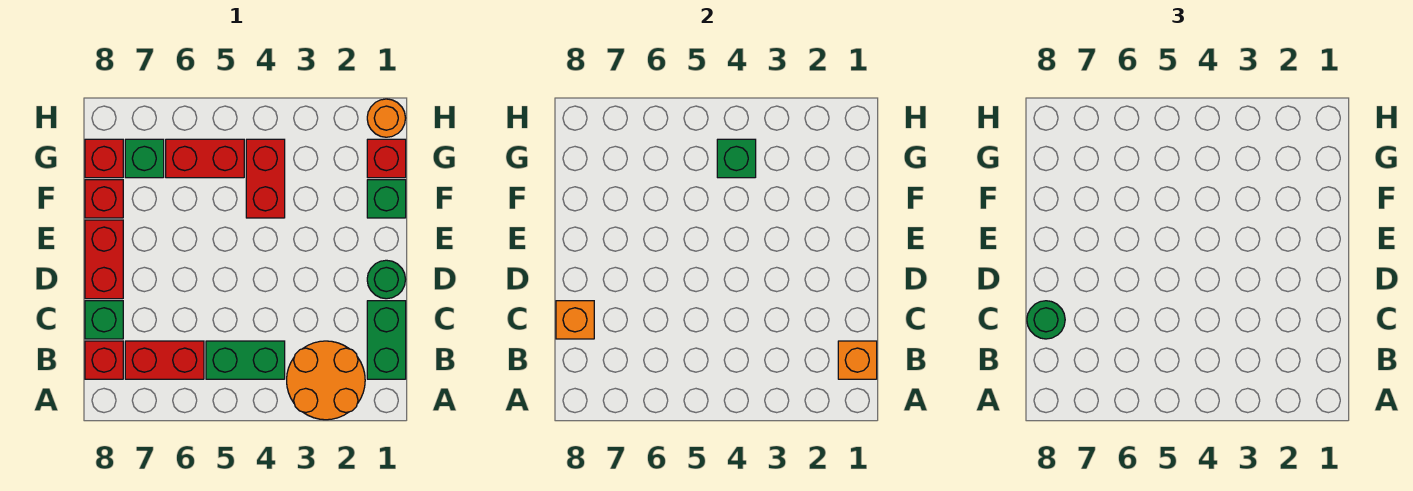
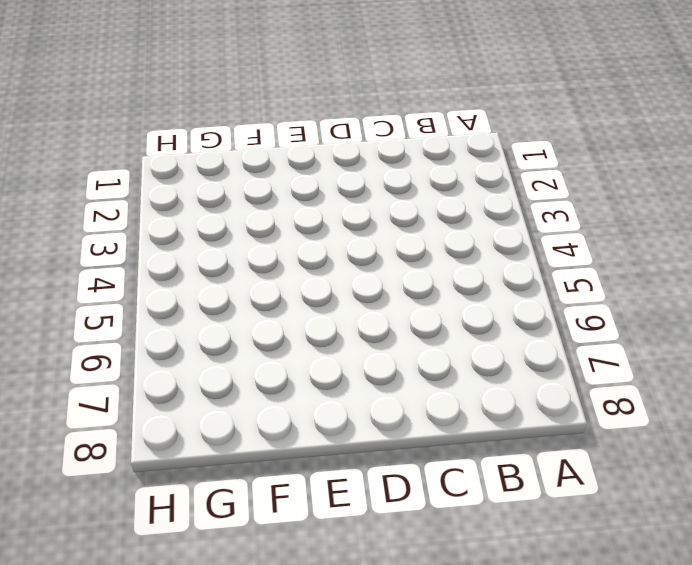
none -> orange round brick A2:B3 level 1
none -> green brick B1:C1 level 1
none -> green brick B4:B5 level 1

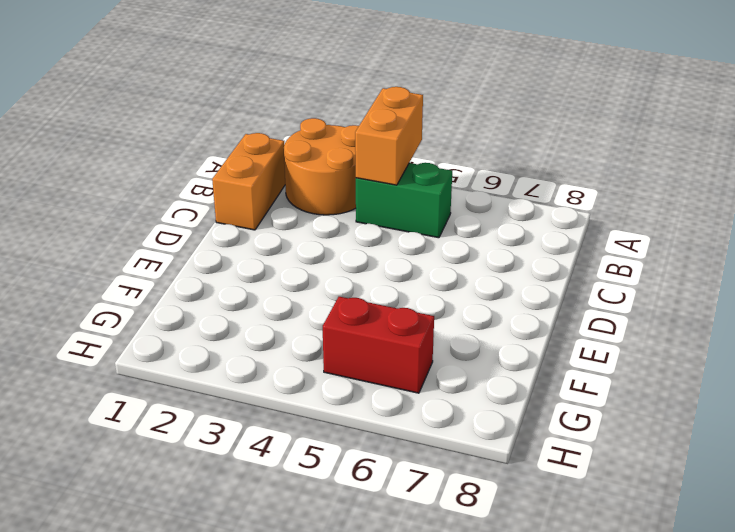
orange brick A4:B4 level 2 -> none
orange brick B1:C1 level 1 -> green brick B1:C1 level 1
none -> red brick B6:B7 level 1
none -> red brick B8 level 1
none -> green brick C8 level 1

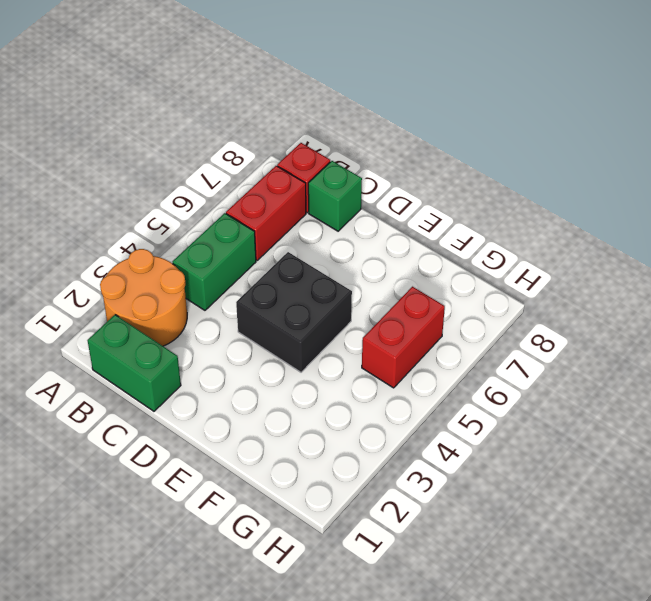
black brick D4:E5 level 1 -> none
none -> green round brick D1 level 1
none -> red brick D8:E8 level 1
none -> green brick F1 level 1

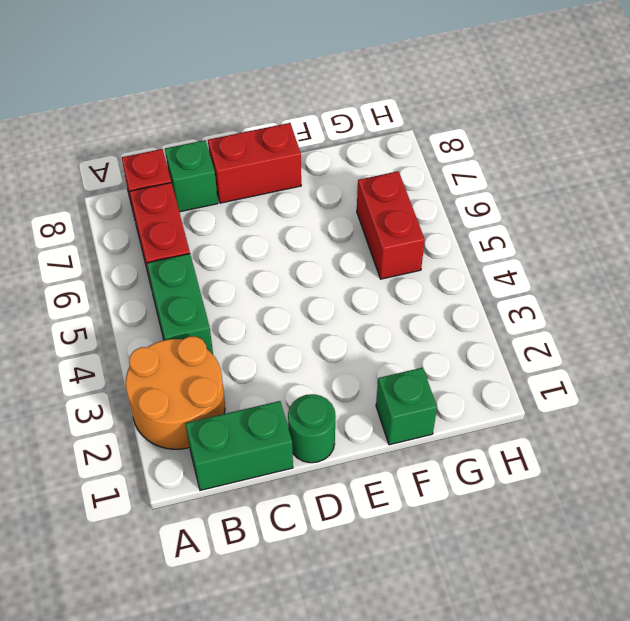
none -> red brick F4:G4 level 1
none -> red brick F8 level 1
none -> red brick G1 level 1

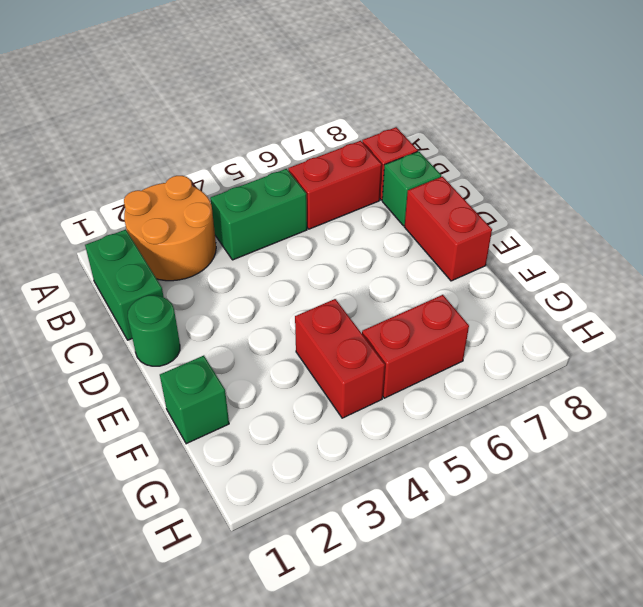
none -> red brick F8 level 1
none -> red brick G1 level 1
none -> green brick G7 level 1

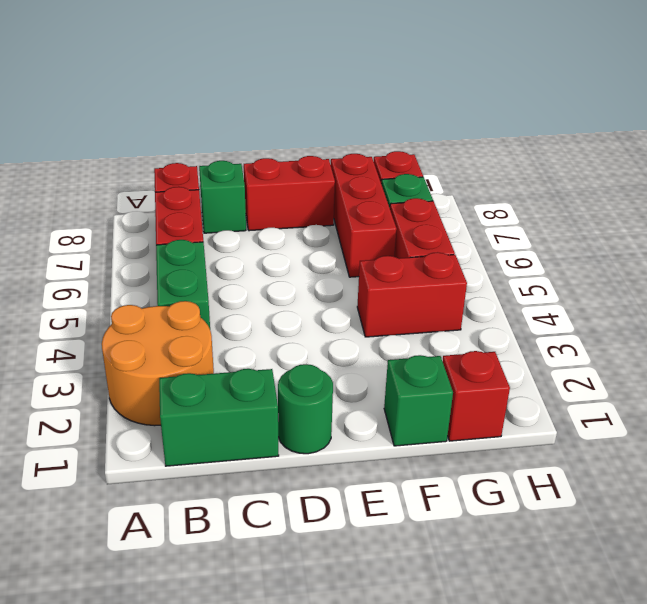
red brick F6:F8 level 1 -> red brick F8 level 1
none -> orange round brick H1 level 1
none -> orange brick B1 level 2
none -> orange brick C8 level 2

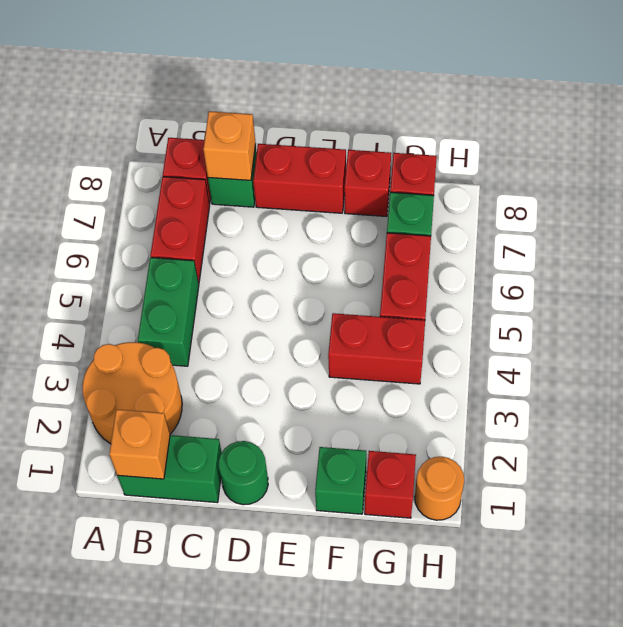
none -> green brick G4 level 2
none -> green round brick C8 level 3

